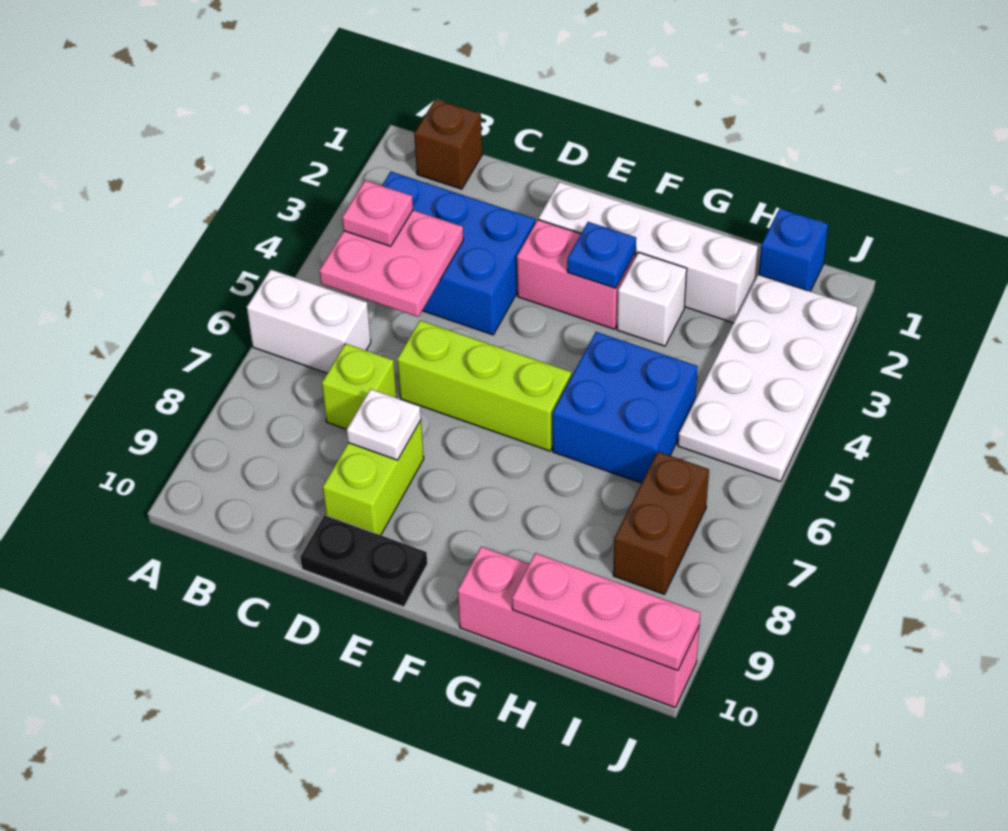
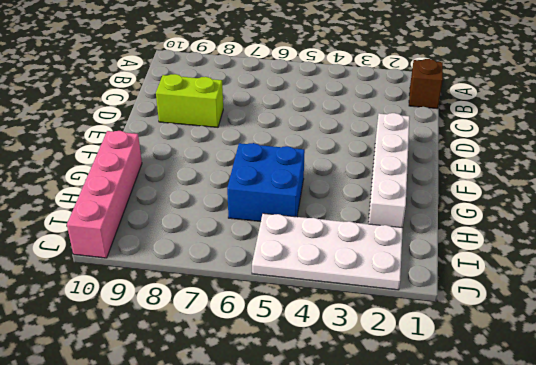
none -> white brick A6:B6 level 1
none -> blue brick B3:D4 level 1
none -> lime brick C7 level 1

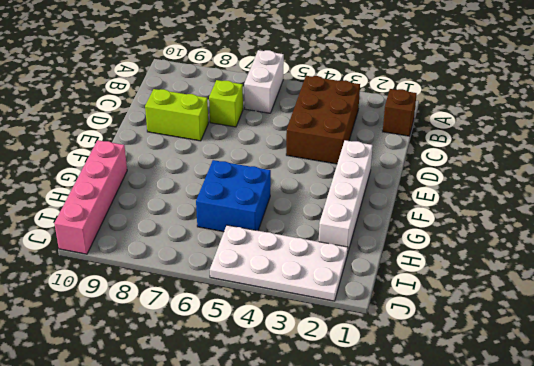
brown brick B3:D4 level 1 -> blue brick B3:D4 level 1
none -> lime brick D6:F6 level 1
none -> black plate D10:E10 level 1
none -> pink brick E3:F3 level 1

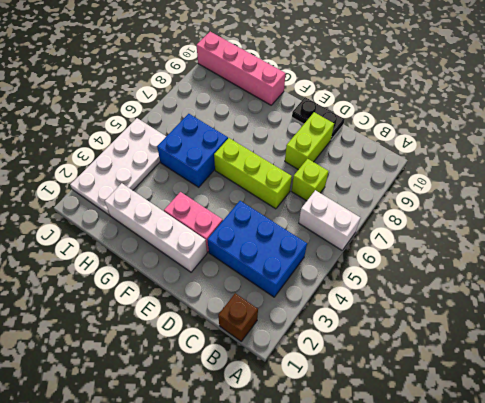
none -> white brick G3 level 1
none -> blue brick I1 level 1
none -> brown brick I7:I8 level 1

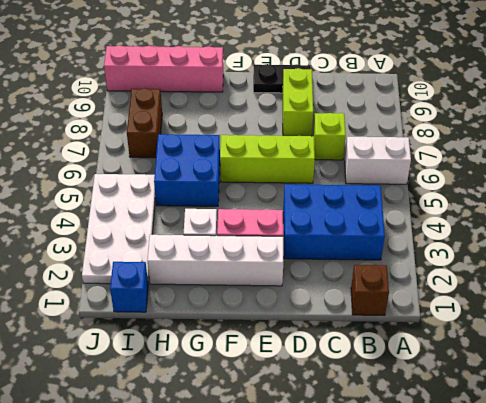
none -> pink plate B4:C5 level 2
none -> white plate D8 level 2
none -> blue plate F3 level 2

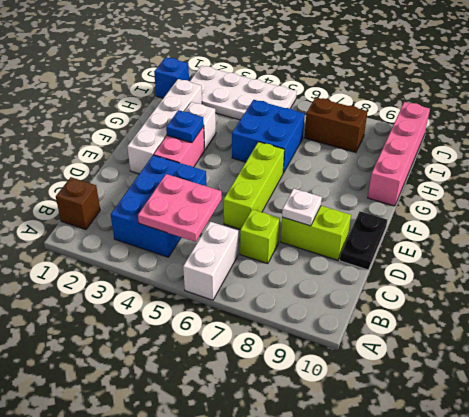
none -> pink plate H10:J10 level 2
none -> pink plate B4 level 3

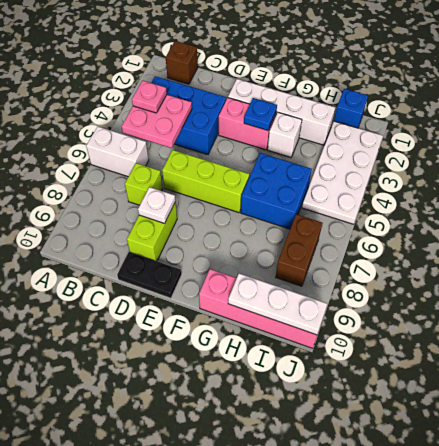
white plate H10:J10 level 2 -> pink plate H10:J10 level 2

